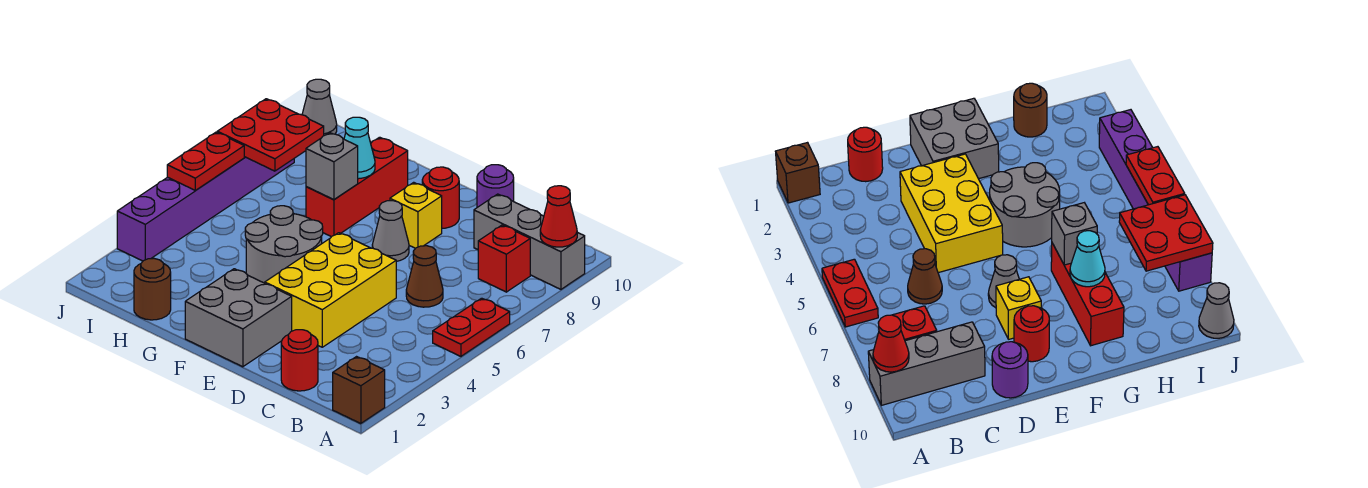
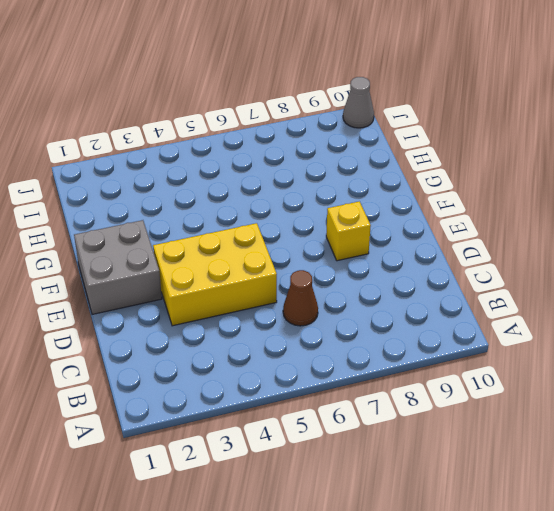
none -> brown brick A1 level 1
none -> red plate A5:A6 level 1
none -> grey brick A9:C9 level 1

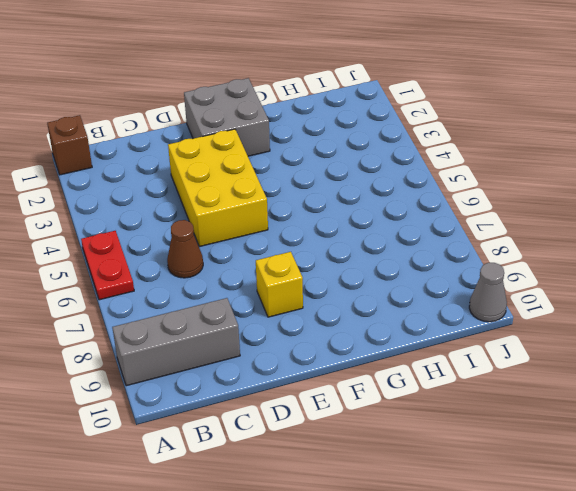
none -> red brick B8 level 1
none -> red round brick C1 level 1
none -> purple round brick D10 level 1

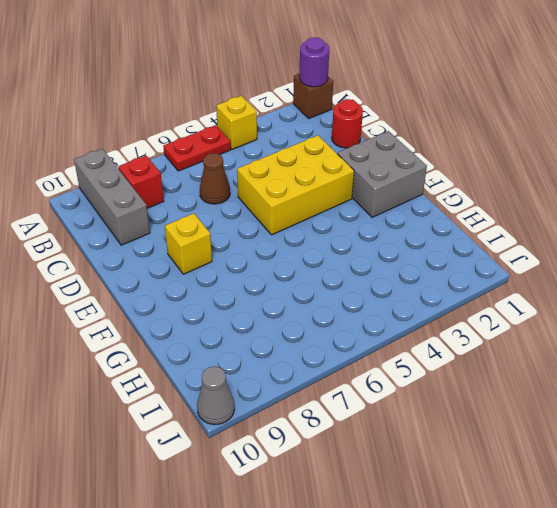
purple round brick A1 level 2 -> purple round brick D10 level 1
yellow brick A4 level 1 -> none
none -> grey cone E7 level 1
none -> red round brick E9 level 1
none -> grey round brick F4:G5 level 1

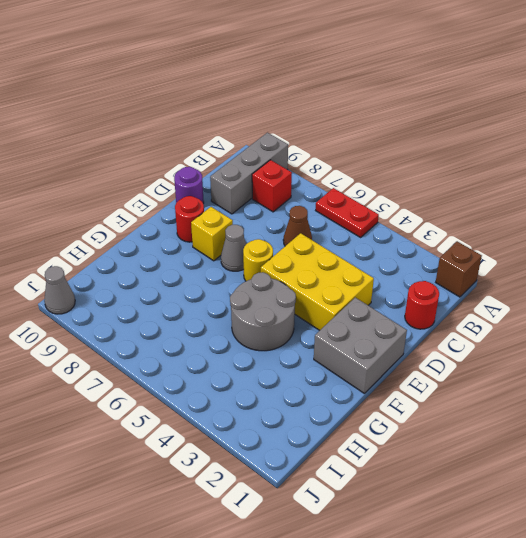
yellow round brick E6 level 1 -> none
none -> red brick G7:G9 level 1
none -> brown round brick H1 level 1
none -> purple brick J3:J8 level 1

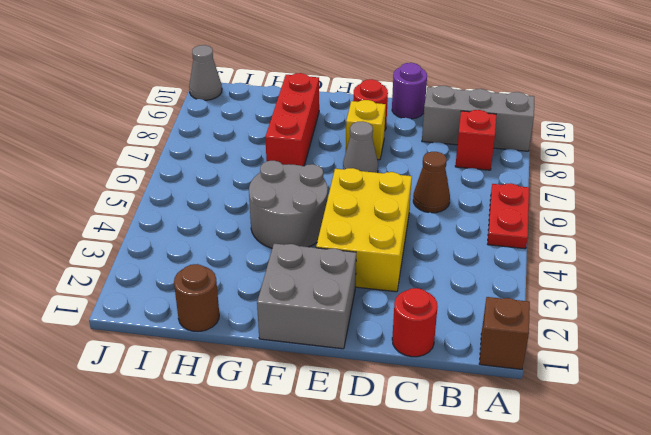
none -> purple brick J3:J8 level 1
none -> red cone A9 level 2
none -> grey brick G7 level 2

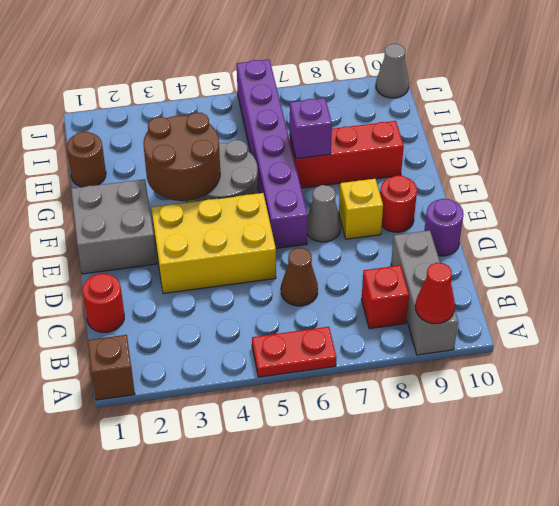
purple brick E6:J6 level 1 -> purple brick J3:J8 level 1
brown round brick F3:G4 level 2 -> none
purple brick G7 level 2 -> grey brick G7 level 2
none -> cyan cone G8 level 2
none -> red plate I7:J8 level 2
none -> red plate J5:J6 level 2

